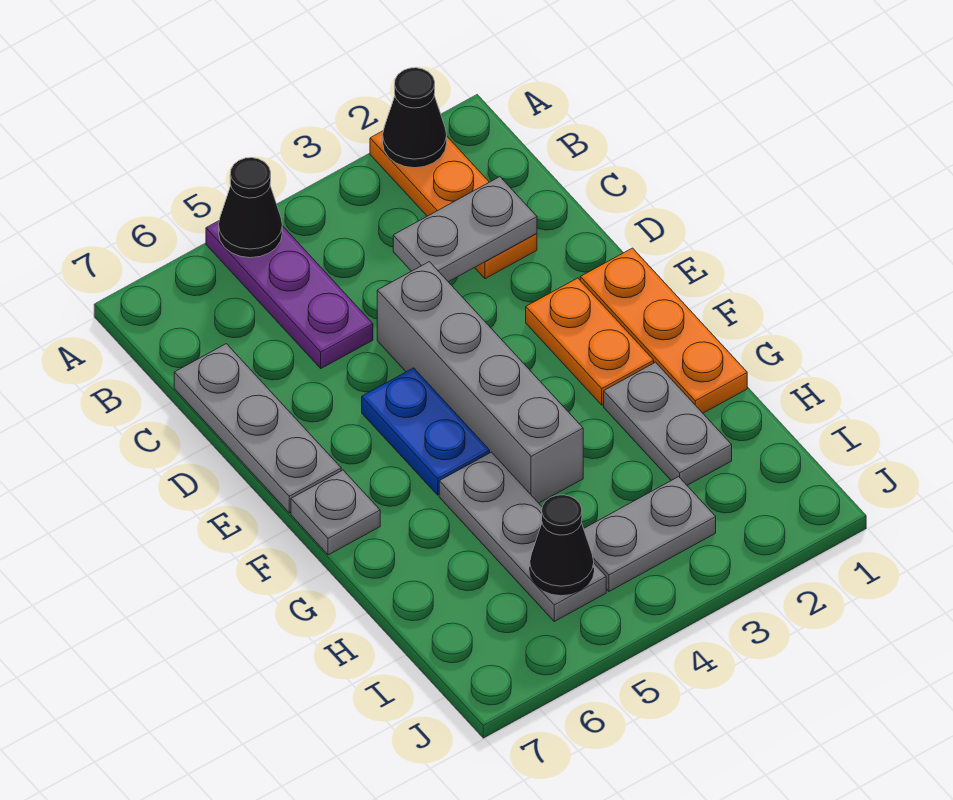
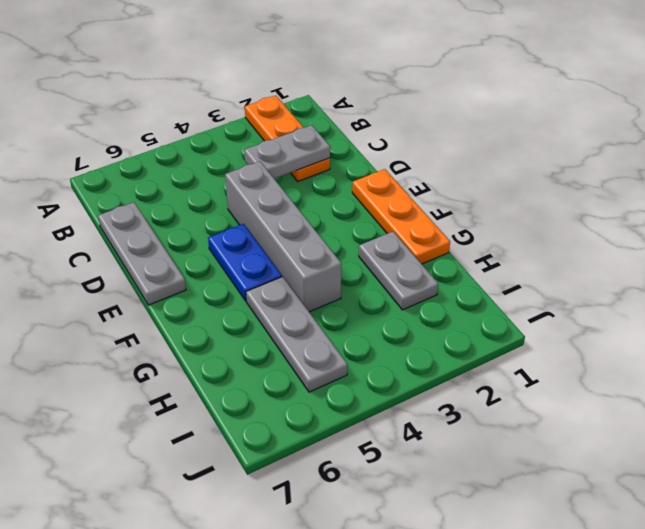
none -> purple plate A5:C5 level 1
none -> orange plate E2:F2 level 1
none -> grey plate F7 level 1

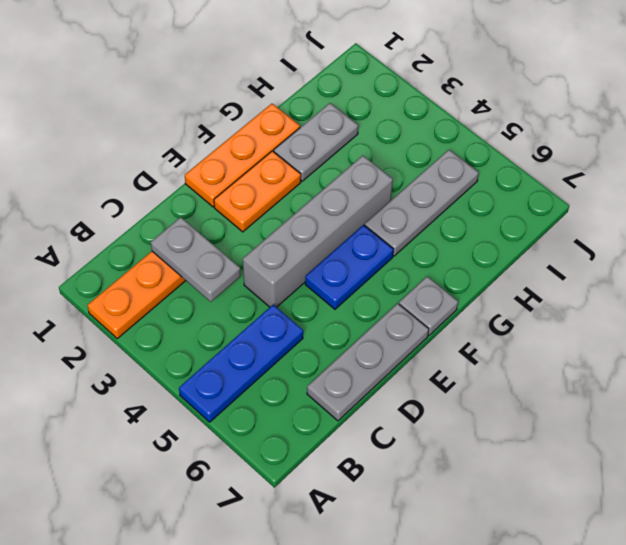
blue plate A5:C5 level 1 -> purple plate A5:C5 level 1
none -> grey plate I3:I4 level 1
none -> black cone A2 level 2
none -> black cone A5 level 2

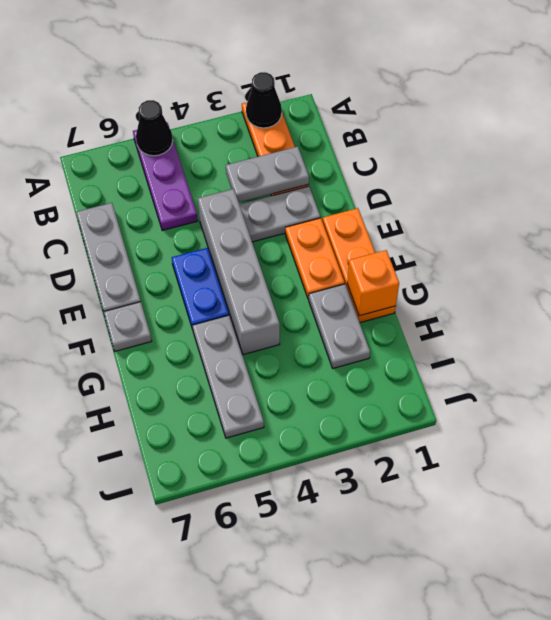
grey plate D2:D3 level 1 -> grey plate I3:I4 level 1
orange brick G1 level 2 -> none
none -> black cone I5 level 2

